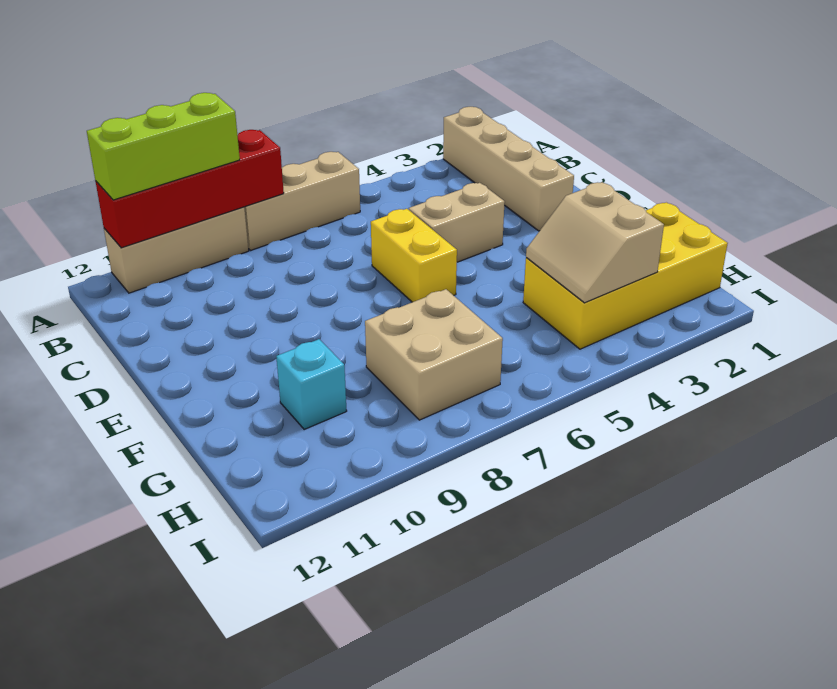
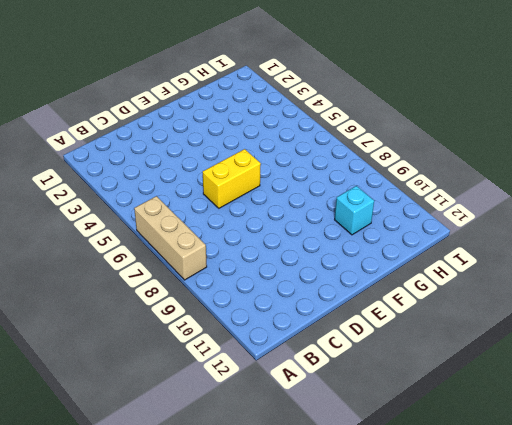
none -> tan brick A2:D2 level 1
none -> tan brick A9:A11 level 1

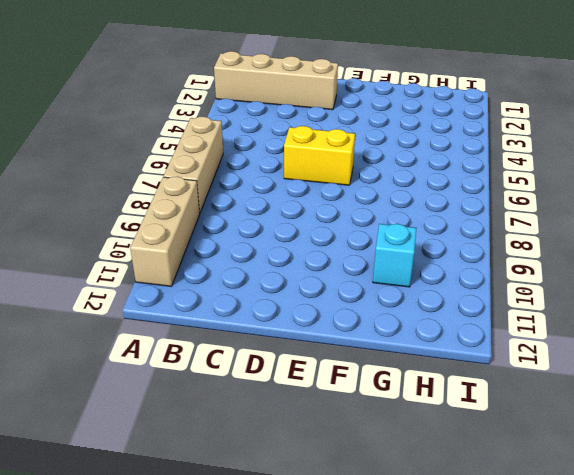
none -> tan brick D4:D5 level 1
none -> yellow brick G1:H4 level 1

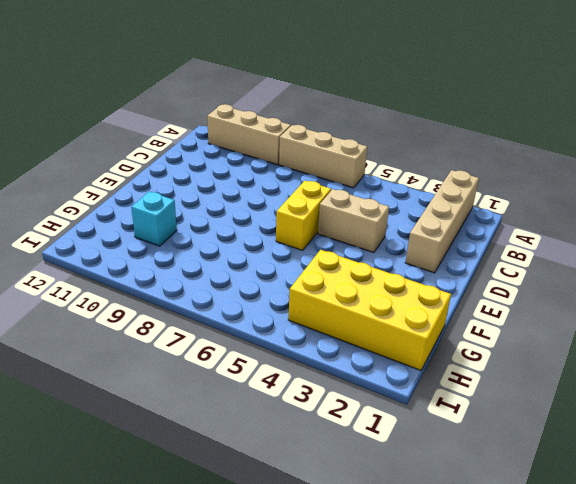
none -> tan brick G7:H8 level 1
none -> red brick A8:A11 level 2

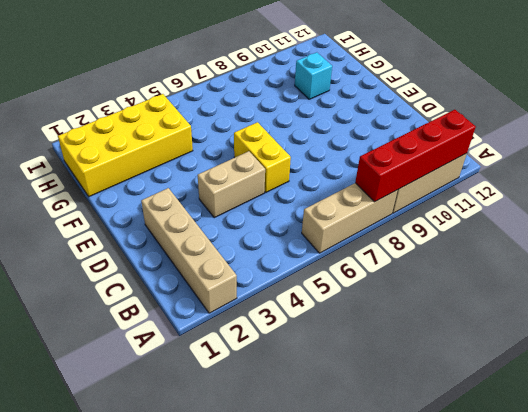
none -> tan brick G7:H8 level 1
none -> tan slope G3:H4 level 2 top 3

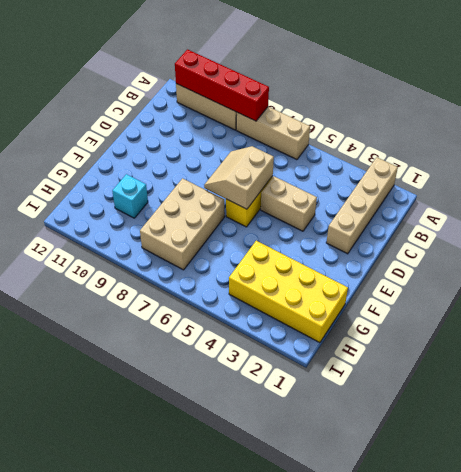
tan slope D6:E7 level 2 top 6 -> tan slope G3:H4 level 2 top 3
tan brick F7:H8 level 1 -> tan brick G7:H8 level 1
none -> lime brick A9:A11 level 3

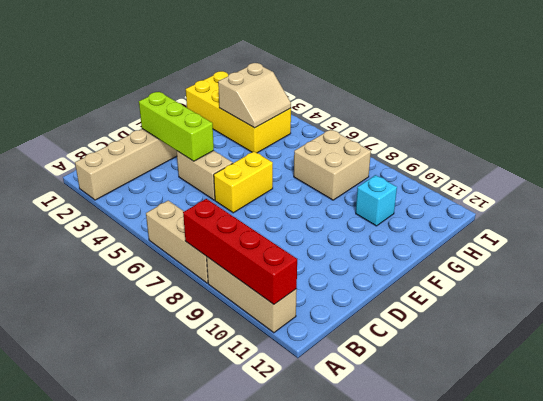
lime brick D2:D4 level 2 -> lime brick A9:A11 level 3

